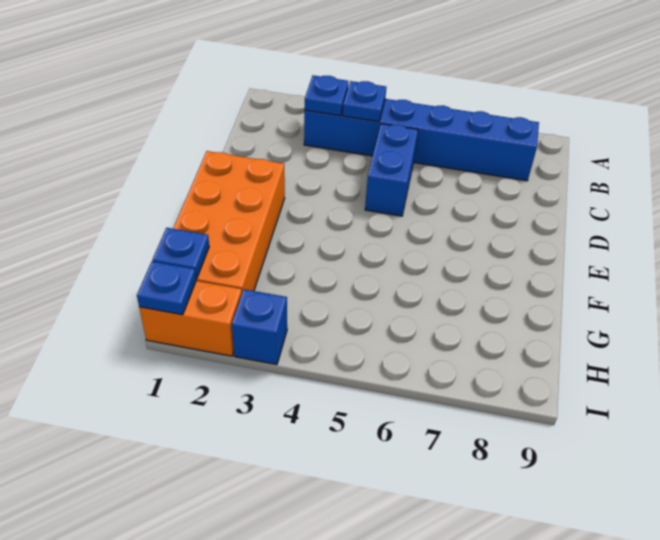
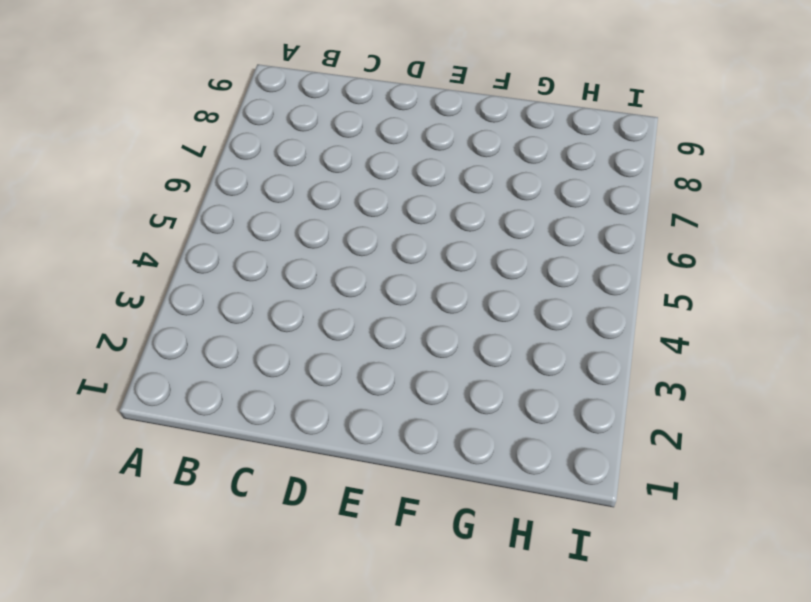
none -> blue brick B3:B8 level 1
none -> blue brick C5:D5 level 1

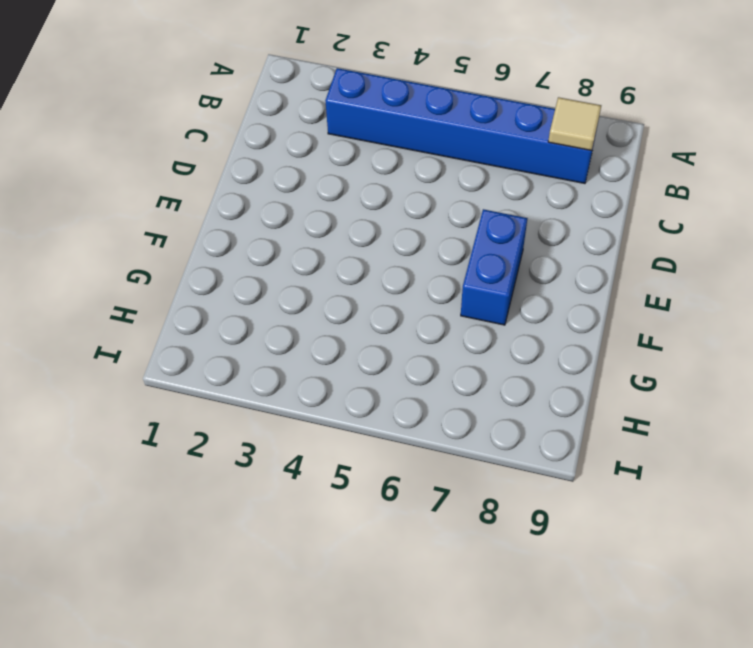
tan tile B8 level 2 -> none
blue brick E7:F7 level 1 -> blue brick C5:D5 level 1
none -> orange brick E1:H2 level 1
none -> orange brick I1:I2 level 1

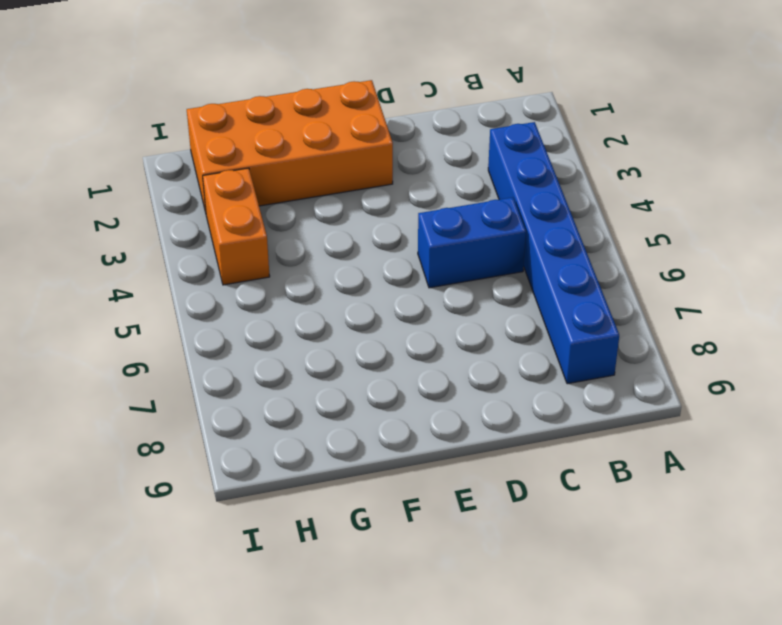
orange brick H3:H4 level 1 -> orange brick I1:I2 level 1
none -> blue brick I3 level 1
none -> blue plate B3 level 2

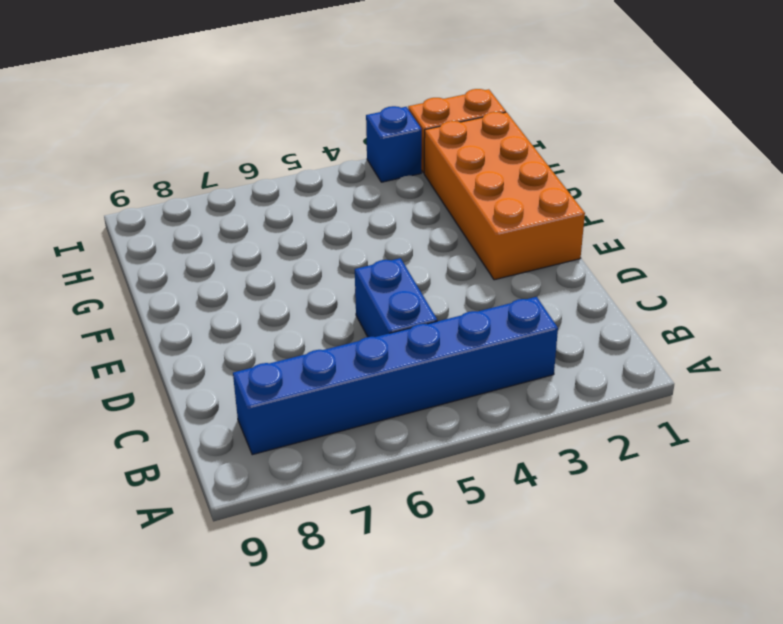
none -> blue plate B3 level 2
none -> blue plate B4 level 2

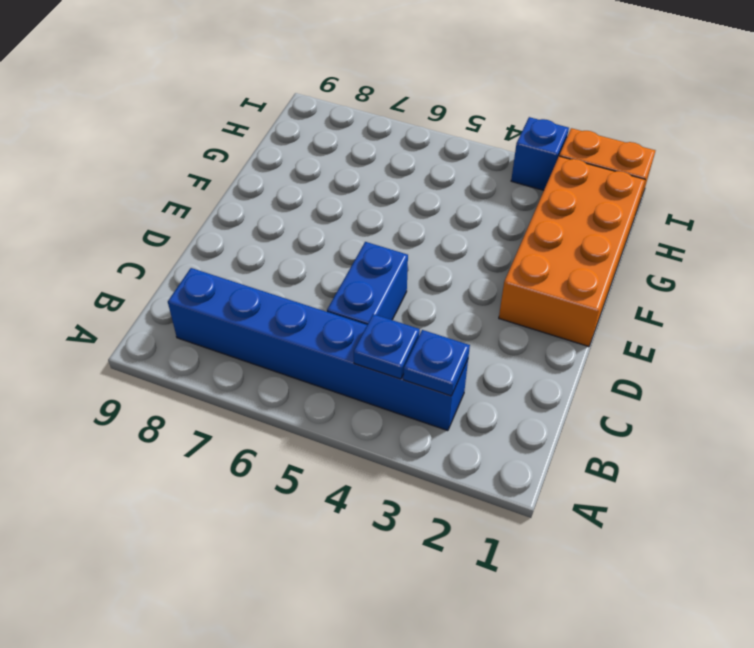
none -> blue plate H1 level 2
none -> blue plate I1 level 2

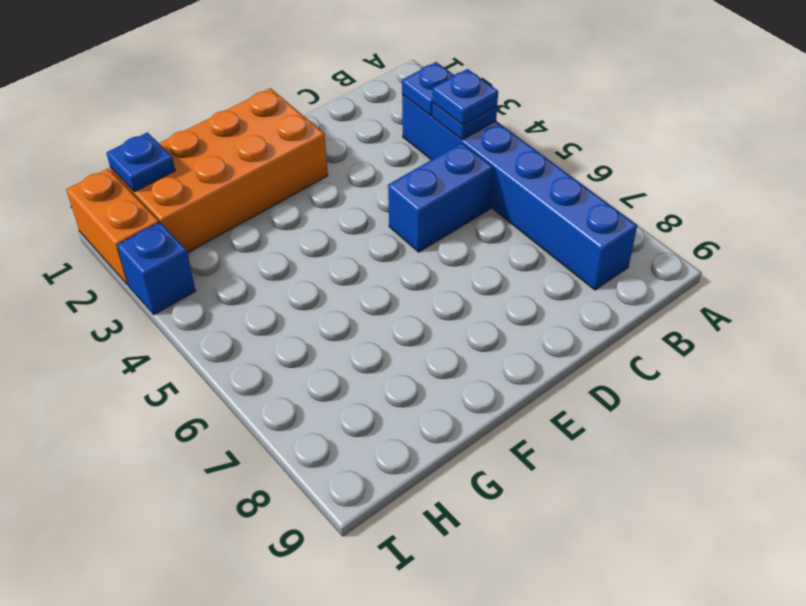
blue plate B4 level 3 -> blue plate I1 level 2

